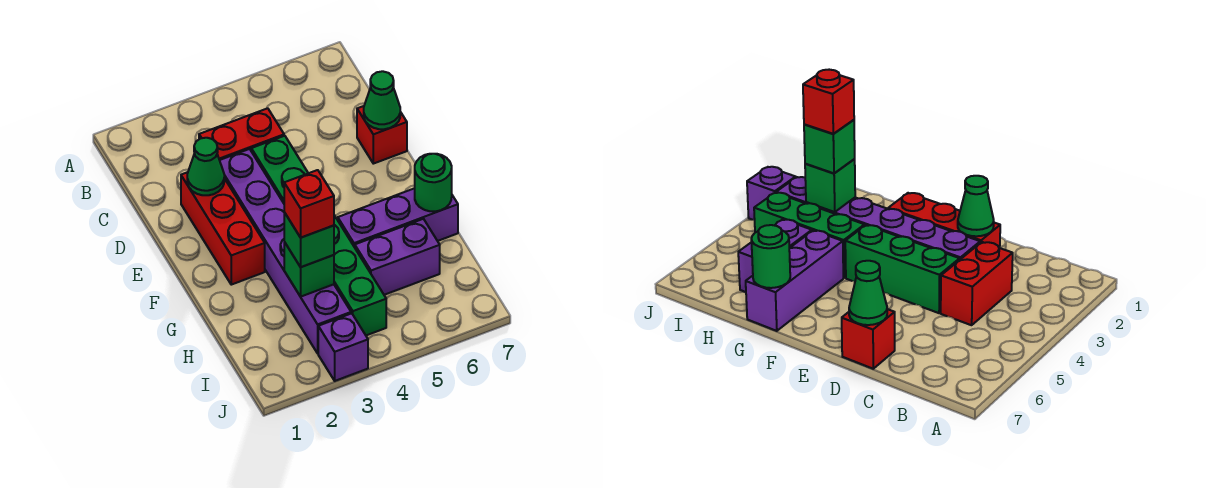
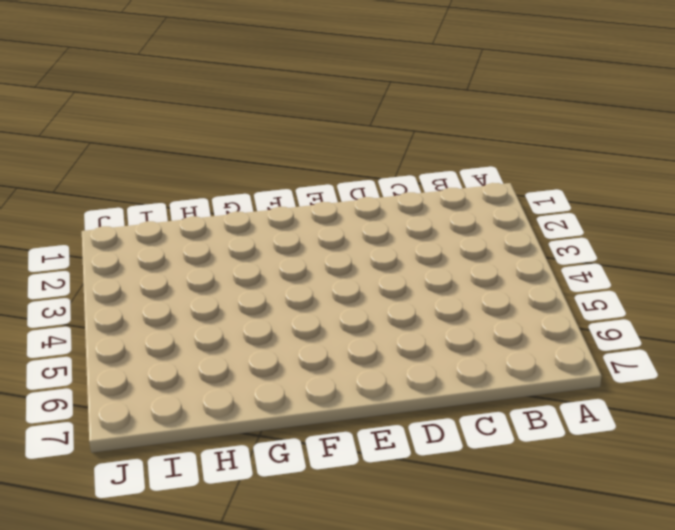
none -> red brick C3:C4 level 1
none -> red brick D2:F2 level 1
none -> purple brick D3:I3 level 1

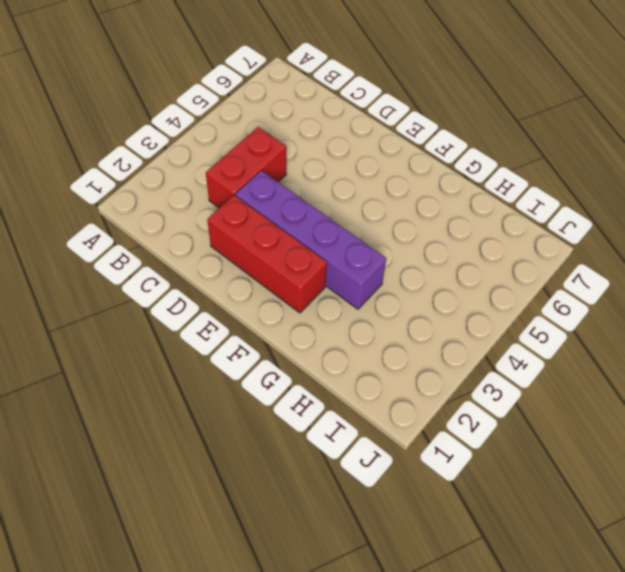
purple brick D3:G3 level 1 -> purple brick D3:I3 level 1
none -> green brick D4:F4 level 1
none -> red brick D7 level 1
none -> green brick G4:I4 level 1

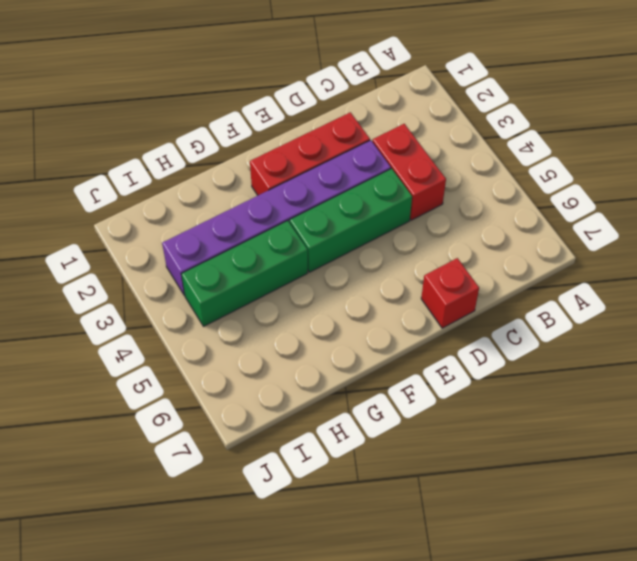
none -> purple brick G5:G7 level 1
none -> purple brick H5:H6 level 1
none -> purple brick J3 level 1

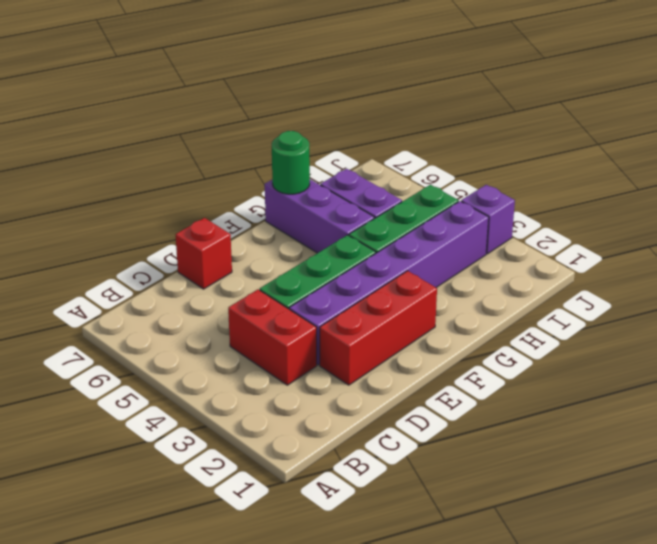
none -> green cone D2 level 2
none -> green cone D7 level 2
none -> green brick H3 level 2

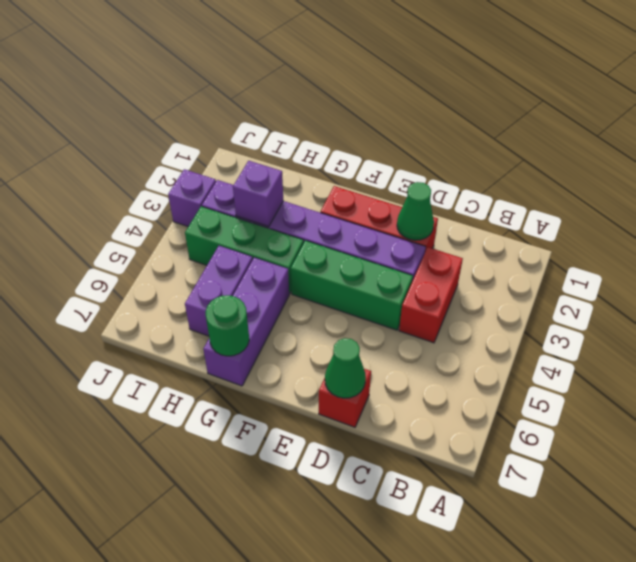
purple brick H3 level 2 -> green brick H3 level 2
none -> green brick H3 level 3
none -> red brick H3 level 4

